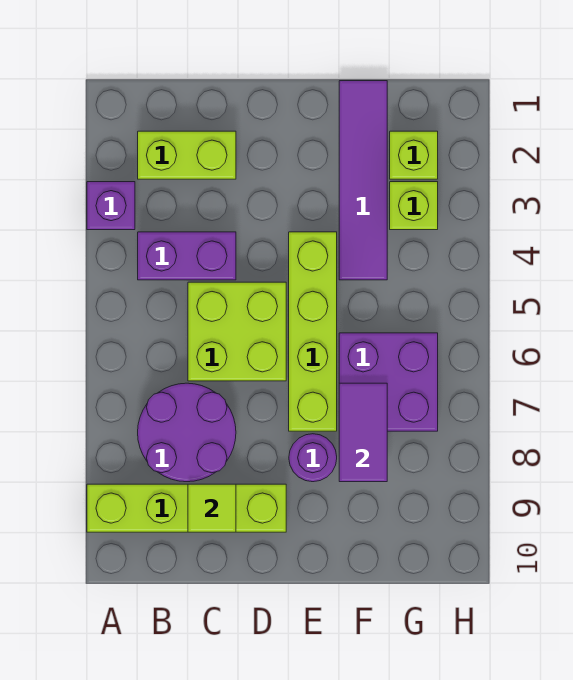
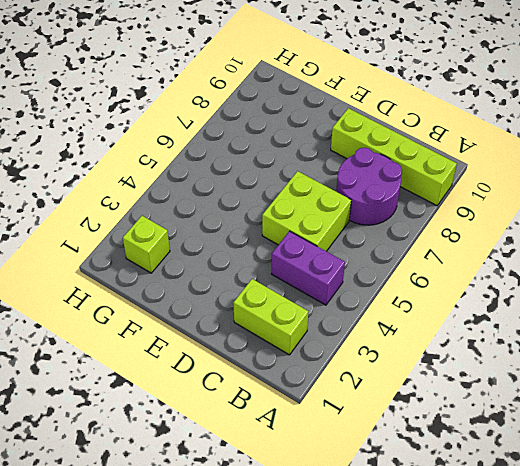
none -> purple brick A3 level 1
none -> lime brick E4:E7 level 1
none -> purple round brick E8 level 1

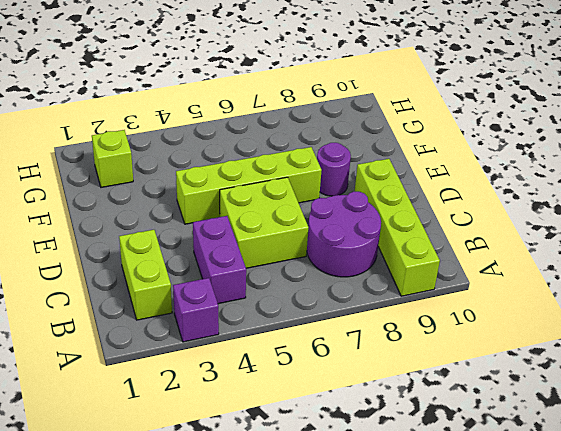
none -> purple tile F1:F4 level 1
none -> purple brick F6:G7 level 1
none -> lime brick G3 level 1

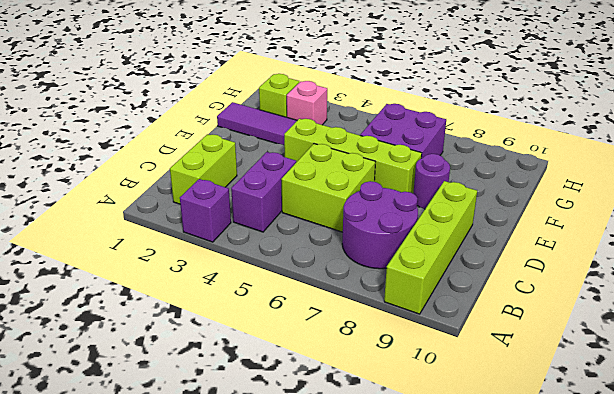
pink brick G3 level 1 -> lime brick G3 level 1
none -> lime tile C9 level 2
none -> purple tile F7:F8 level 2

